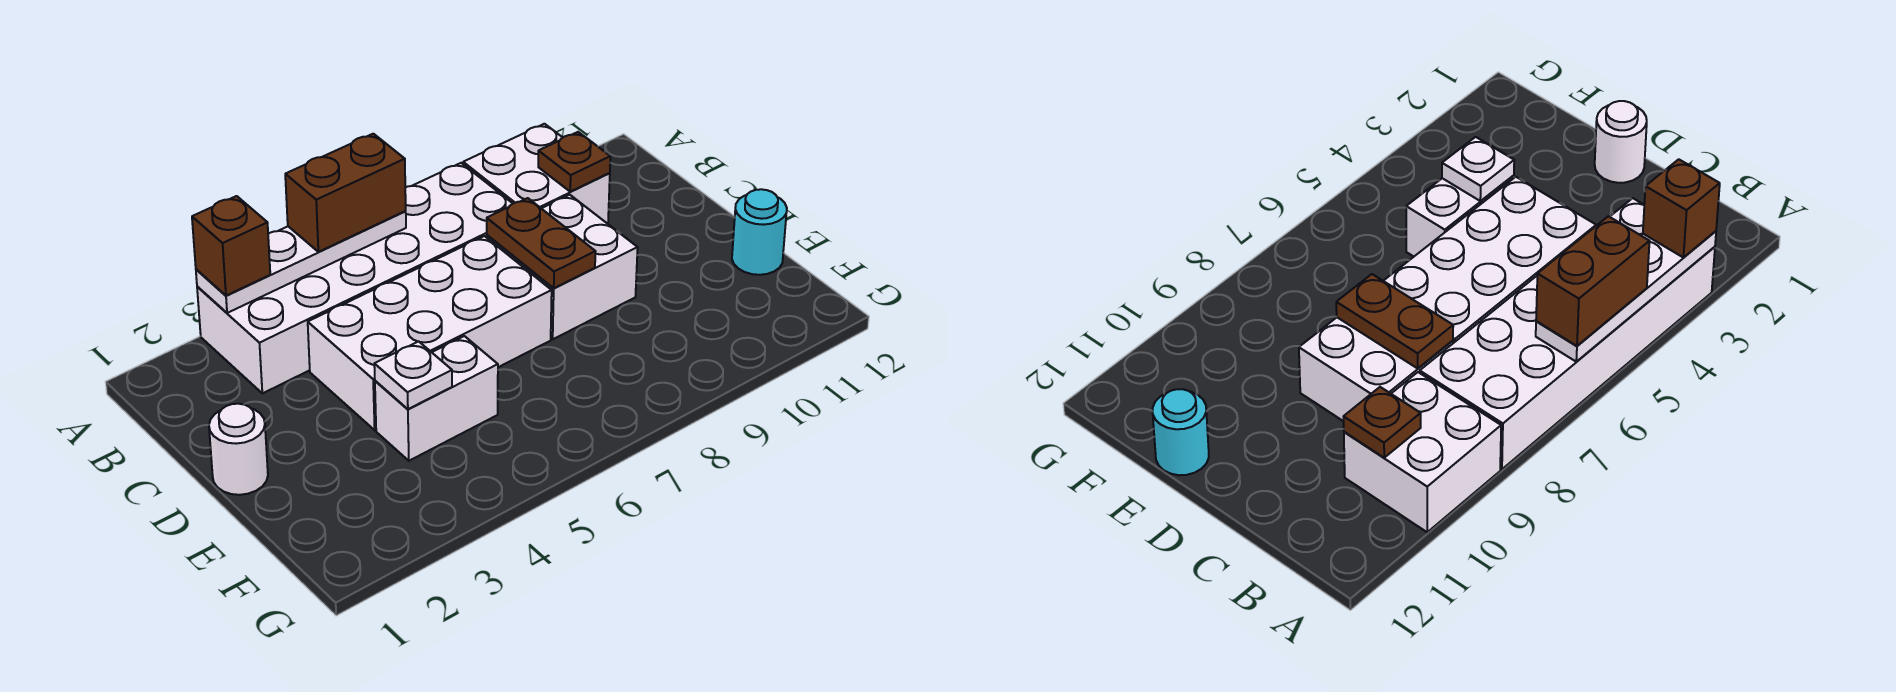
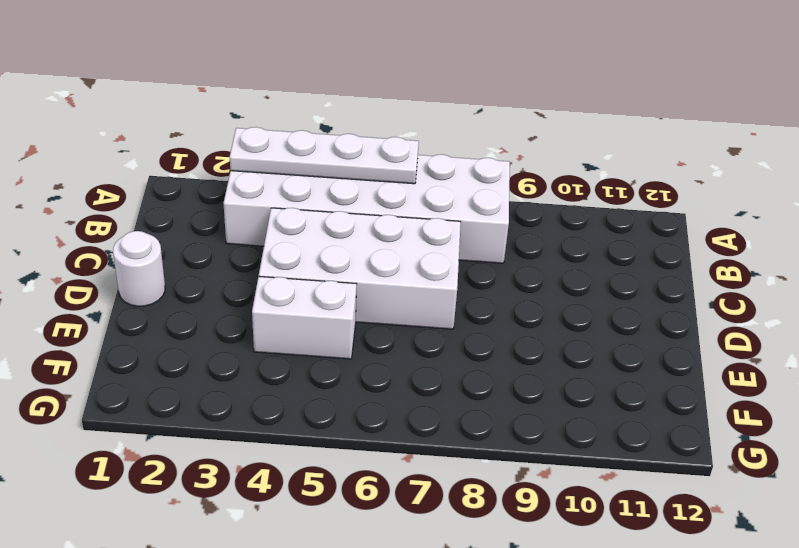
none -> white brick A9:B10 level 1
none -> white brick C8:D9 level 1
none -> cyan round brick E12 level 1

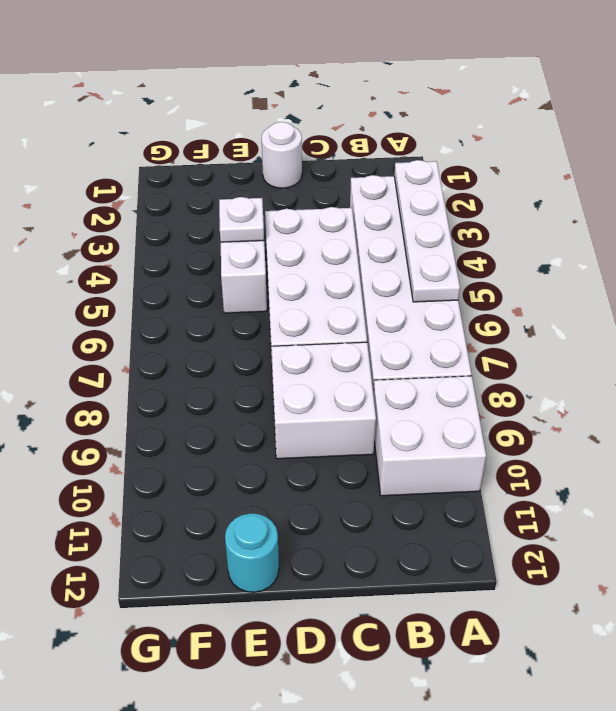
none -> brown plate B10 level 2
none -> brown plate C8:D8 level 2
none -> brown brick A3 level 3

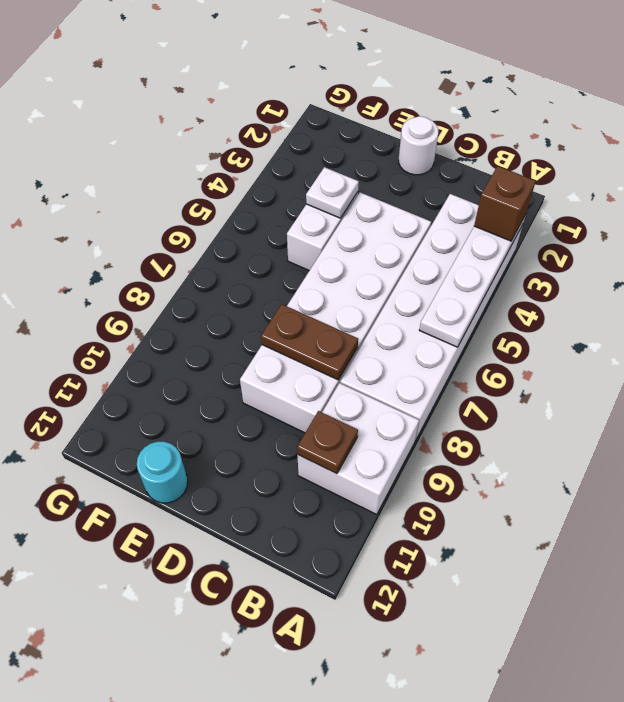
none -> brown brick A5:A6 level 3

